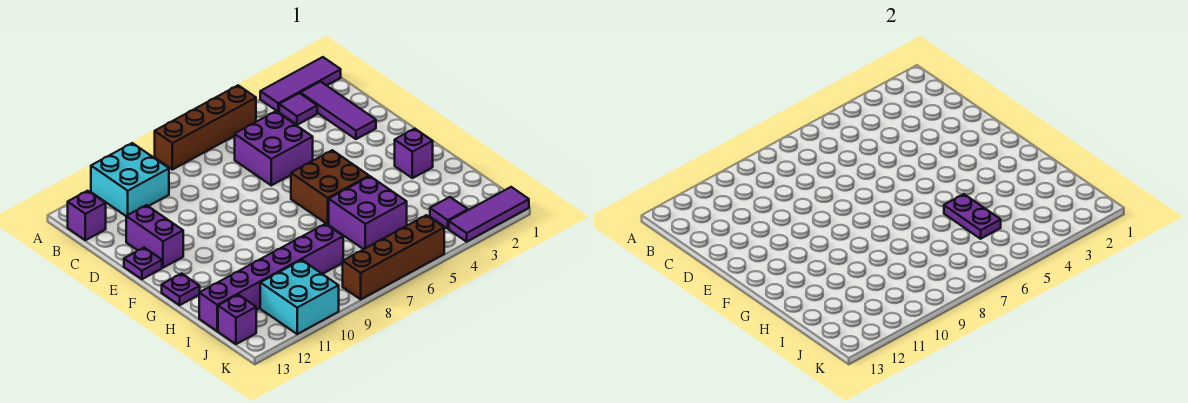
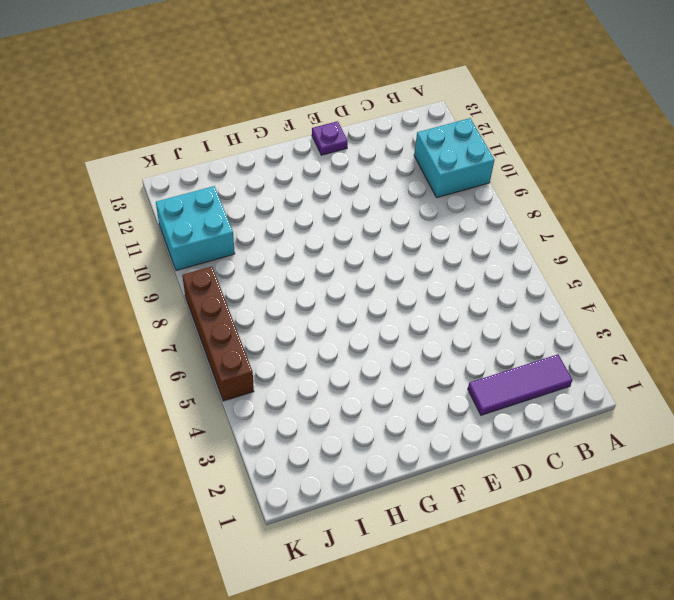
none -> purple tile A1:A3 level 1
none -> brown brick A5:A8 level 1
none -> purple tile B3 level 1

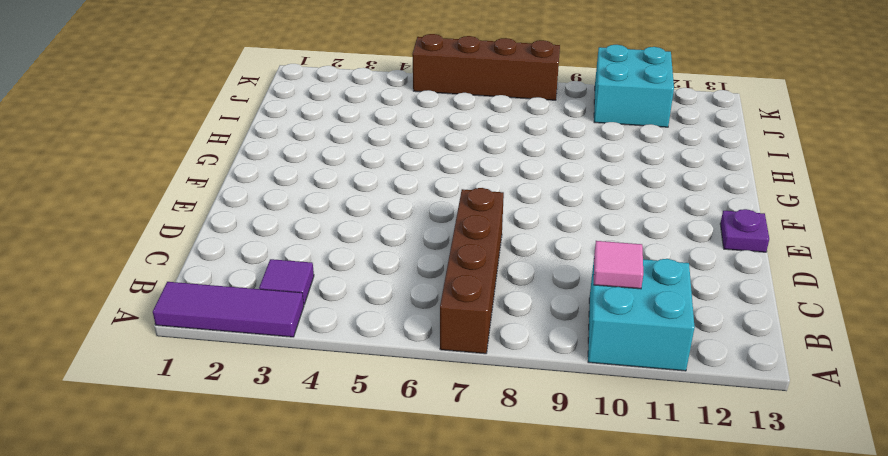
brown brick A7:D7 level 1 -> brown brick A5:A8 level 1
pink tile B10 level 2 -> none
none -> purple tile B2:D2 level 1
none -> purple brick B13 level 1
none -> purple brick C5:D6 level 1

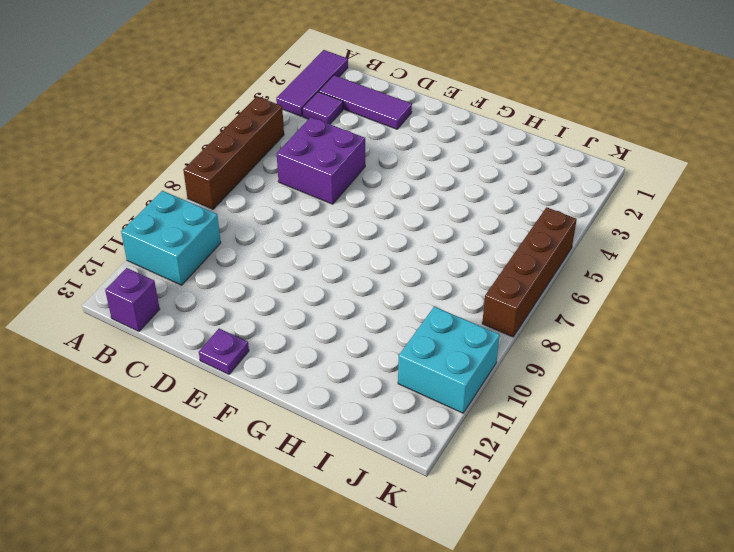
none -> purple brick D12:E12 level 1
none -> brown brick F5:G6 level 1
none -> purple brick G2 level 1

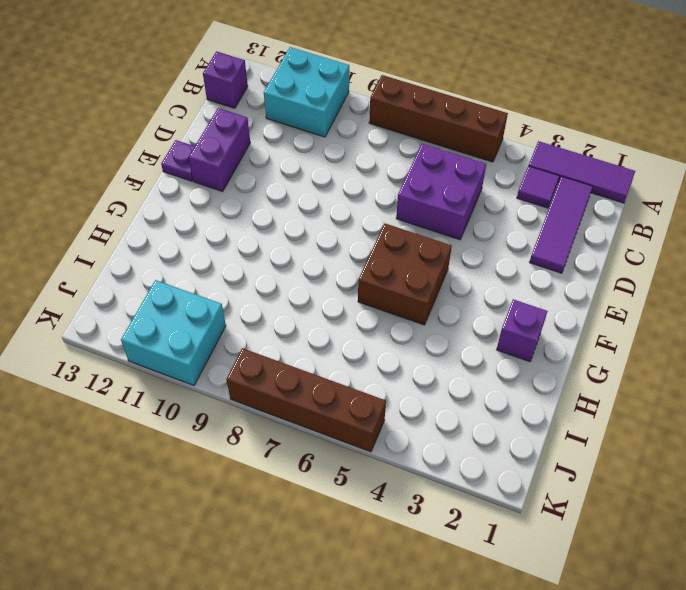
none -> purple plate G13 level 1
none -> purple brick H5:I6 level 1
none -> purple brick I8:I13 level 1

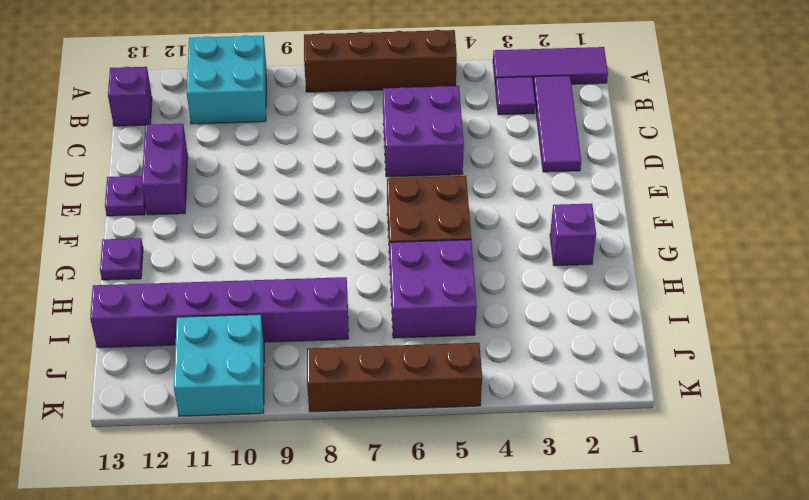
none -> purple tile J3 level 1
none -> purple brick J13 level 1
none -> purple tile K1:K3 level 1

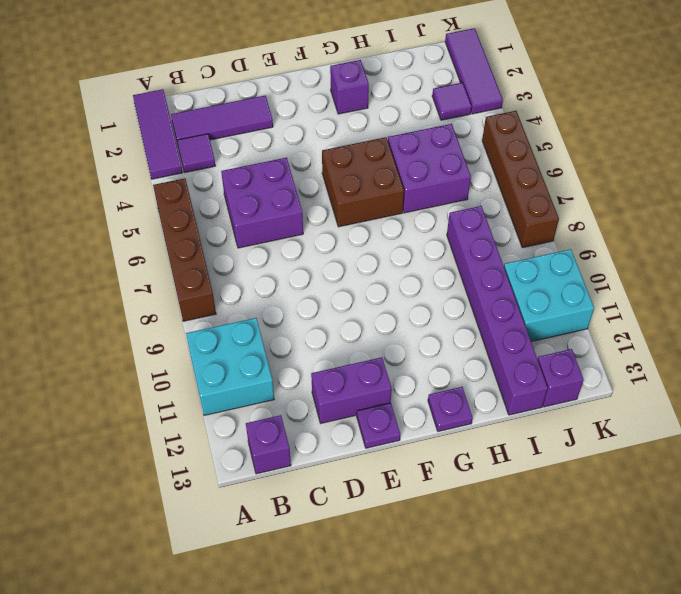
none -> purple plate H5:I5 level 2

